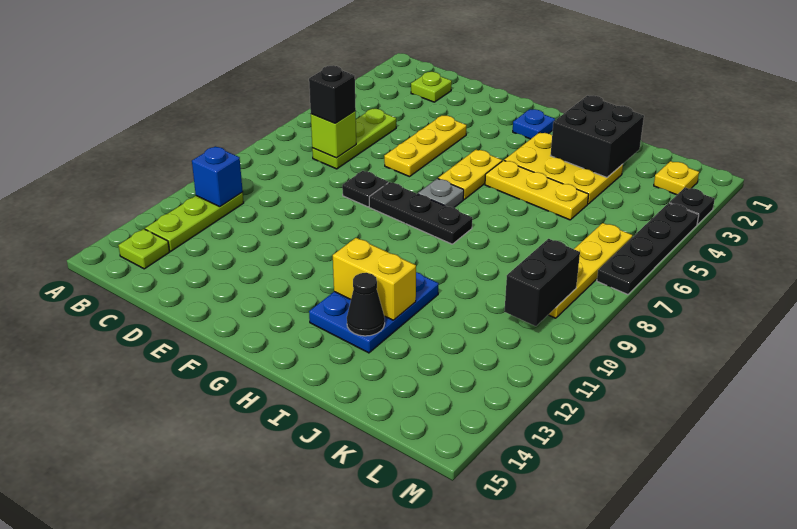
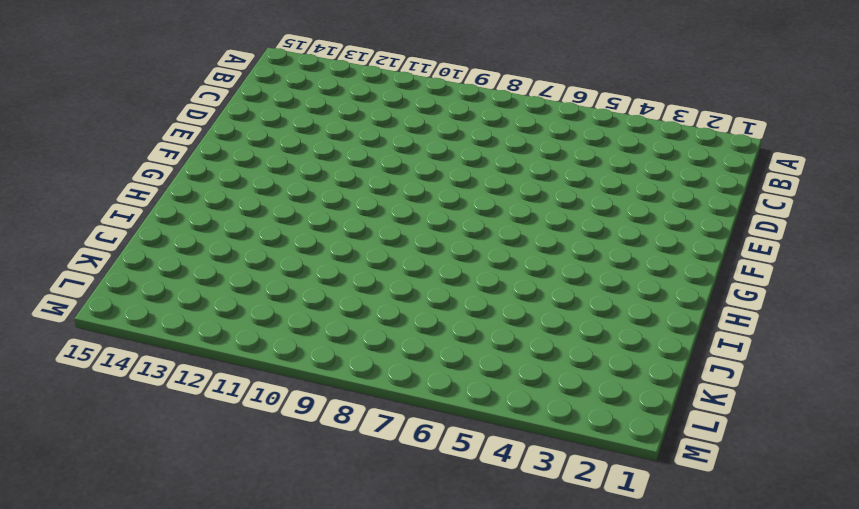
none -> lime plate B11:B13 level 1
none -> lime plate B14 level 1
none -> lime plate C2 level 1

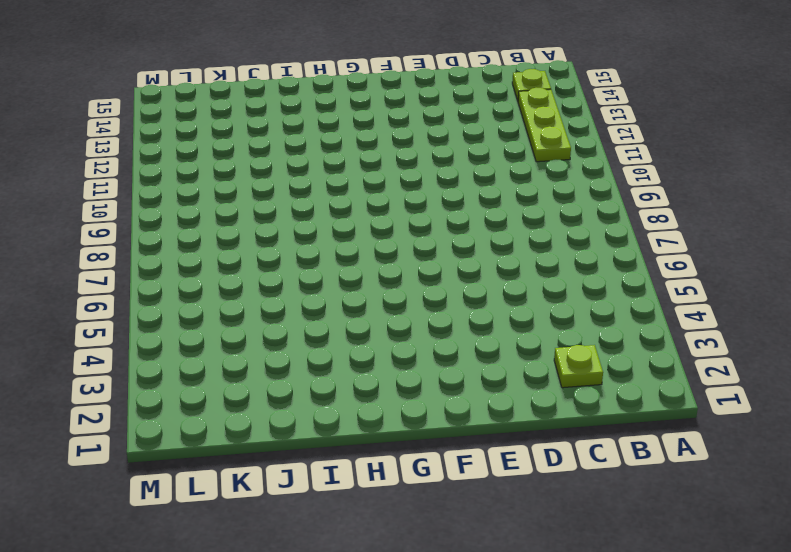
none -> lime plate C5:C7 level 1
none -> yellow plate E4:E6 level 1
none -> black plate E8 level 1

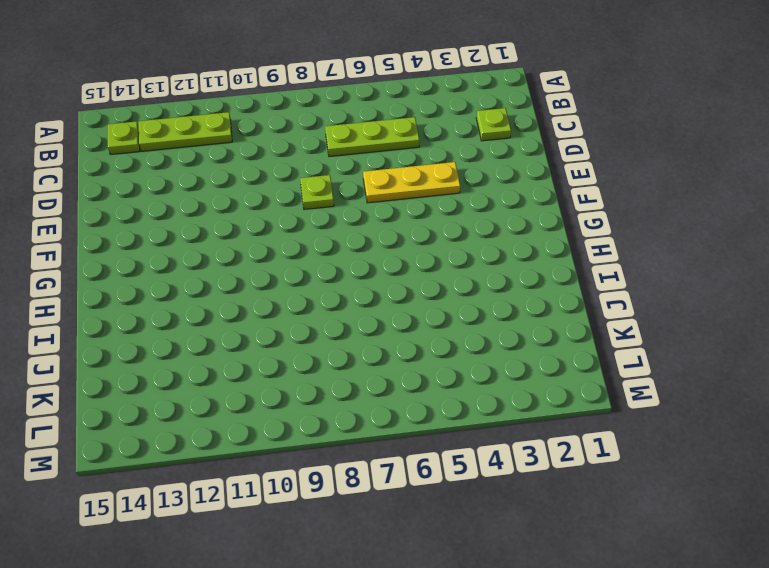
lime plate E8 level 1 -> black plate E8 level 1
none -> black plate F8:H8 level 1
none -> blue plate G2 level 1
none -> yellow plate G5:G6 level 1

